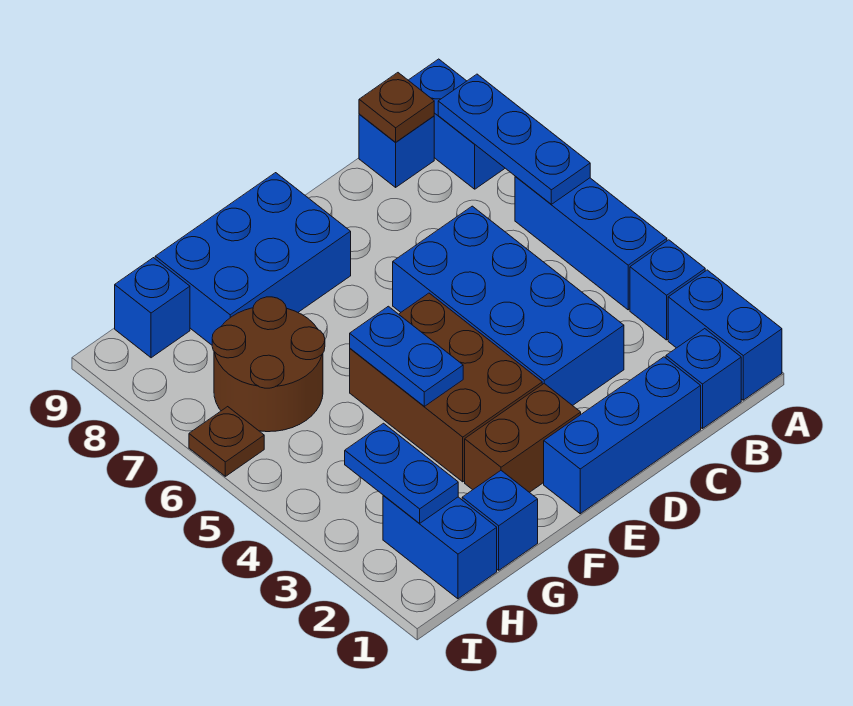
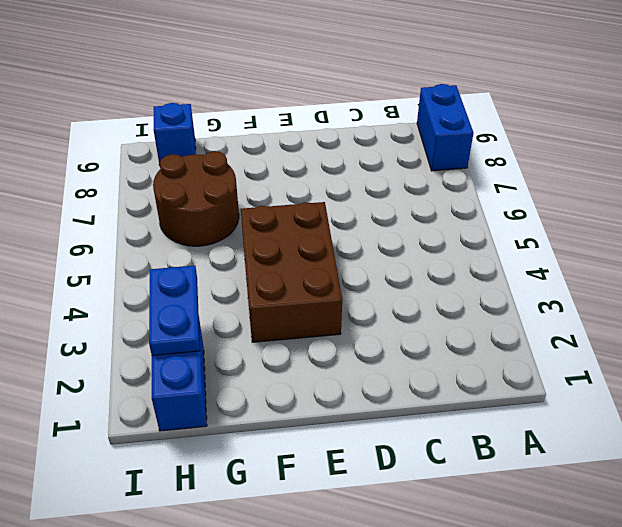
none -> blue brick A1:A2 level 1
none -> blue brick A3 level 1
none -> blue brick A4:A6 level 1

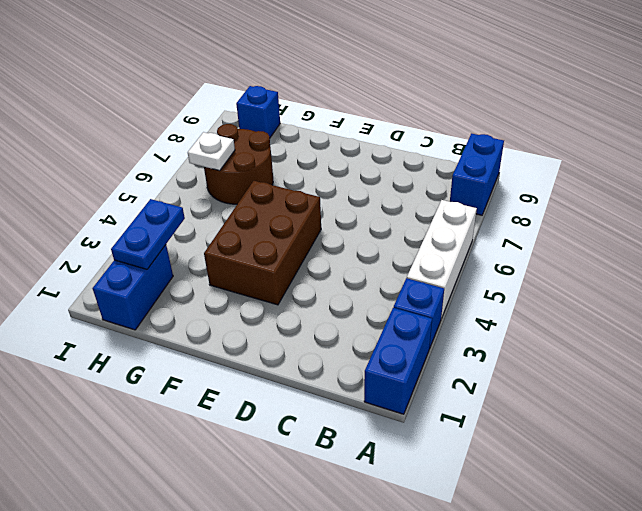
white brick A4:A6 level 1 -> blue brick A4:A6 level 1
white plate H6 level 2 -> none
none -> blue brick B1 level 1
none -> blue brick B9 level 1
none -> blue brick C1:E1 level 1

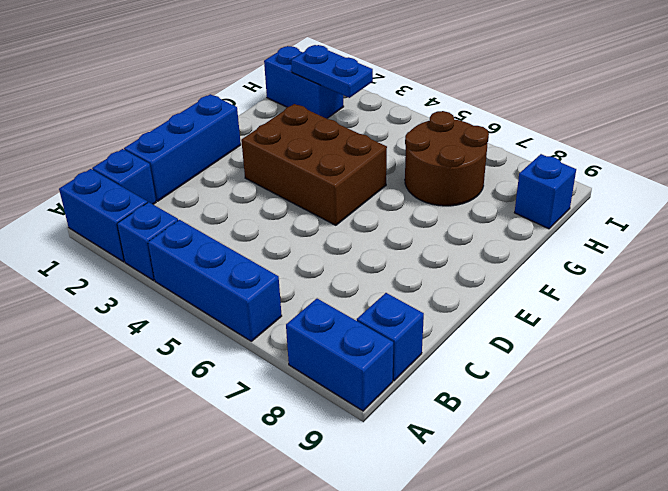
none -> blue brick C3:D6 level 1
none -> brown brick E2:F2 level 1
none -> blue brick E8:G9 level 1

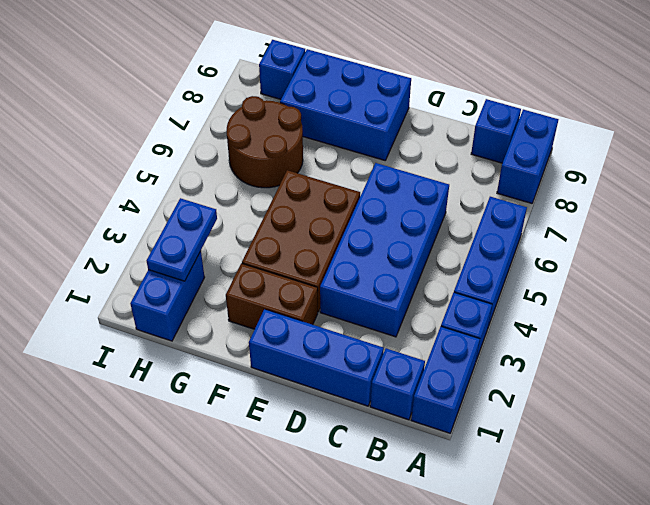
none -> blue brick G1 level 1
none -> brown plate I6 level 1
none -> blue plate A6:A8 level 2

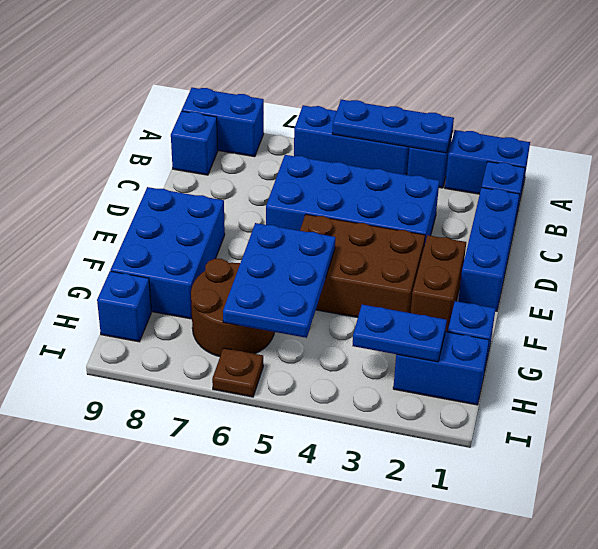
blue plate A3:A5 level 2 -> blue plate A6:A8 level 2
blue plate F5:H6 level 2 -> blue plate F4:F5 level 2
none -> brown plate B9 level 2

